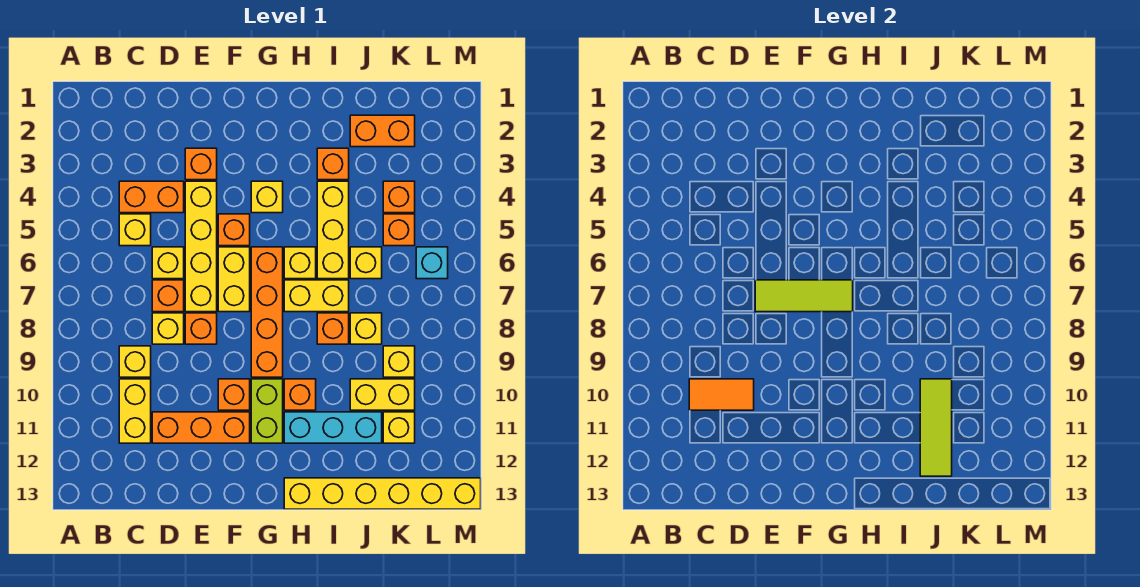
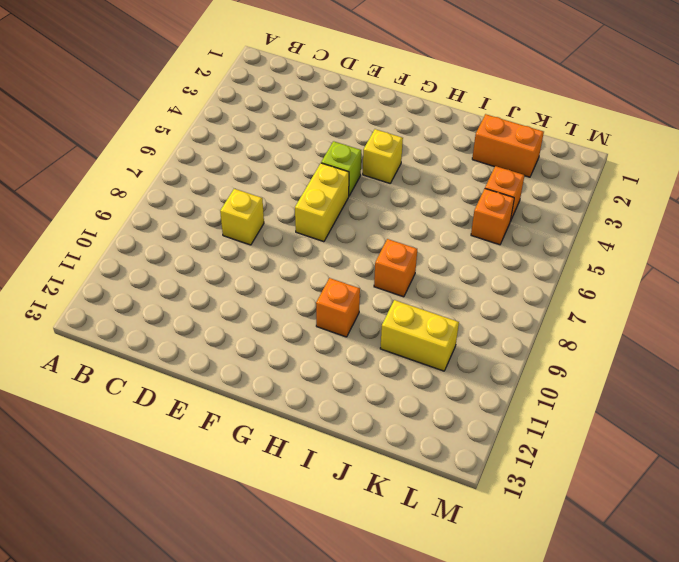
lime brick F5 level 1 -> orange brick F5 level 1
none -> orange brick C4:D4 level 1
none -> yellow brick C5 level 1
none -> yellow brick C9 level 1
none -> yellow brick C10:C11 level 1

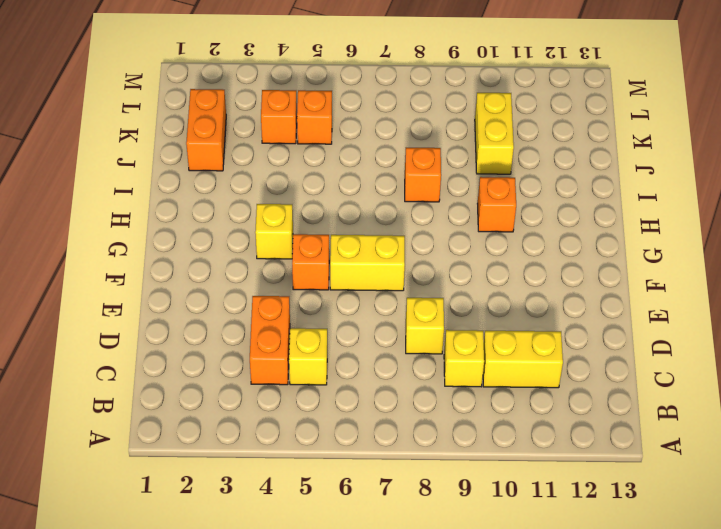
none -> yellow brick D6 level 1
none -> orange brick D7 level 1
none -> orange brick D11:F11 level 1
none -> orange brick E3 level 1

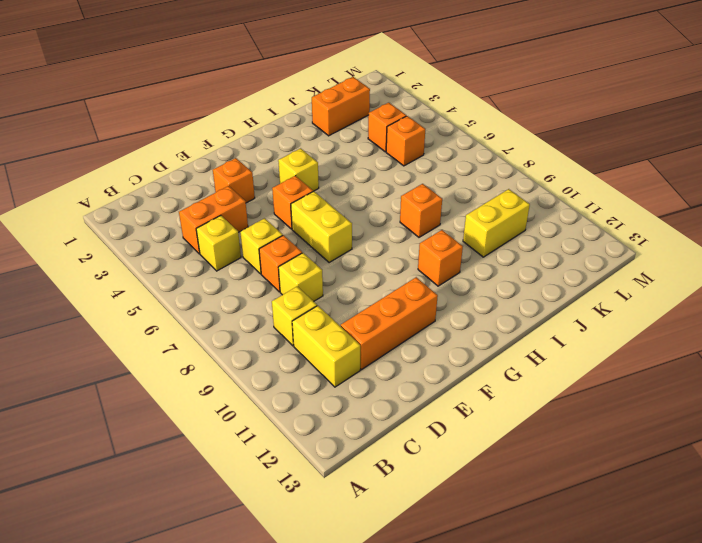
none -> yellow brick E4:E7 level 1
none -> orange brick E8 level 1
none -> orange brick F10 level 1
none -> orange brick G6:G9 level 1

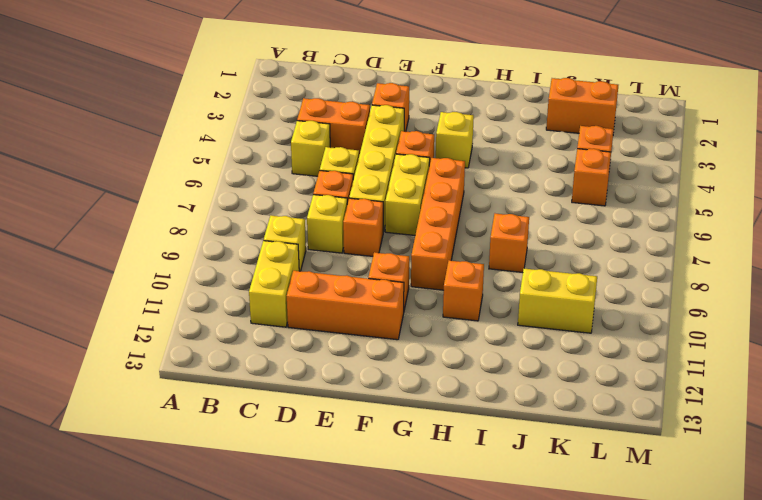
none -> lime brick G10:G11 level 1
none -> yellow brick H6 level 1
none -> yellow brick H7:I7 level 1
none -> cyan brick H11:J11 level 1

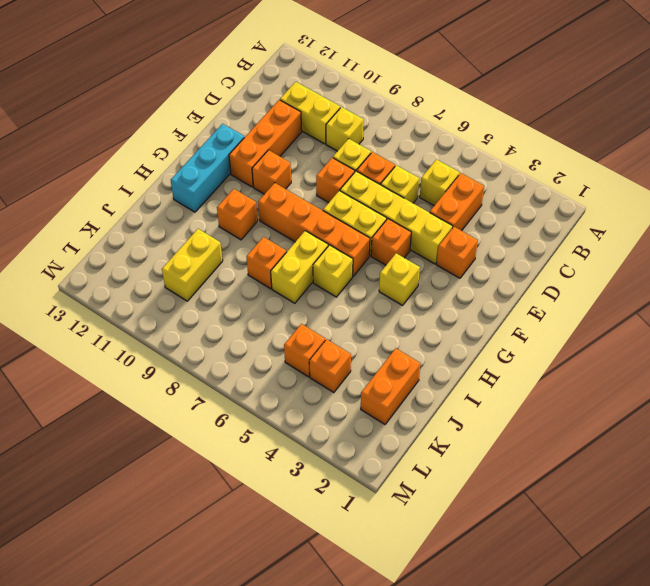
cyan brick F12:H12 level 1 -> cyan brick H11:J11 level 1
none -> lime brick G10:G11 level 1
none -> yellow brick H13:M13 level 1
none -> orange brick I3 level 1
none -> yellow brick I4:I6 level 1

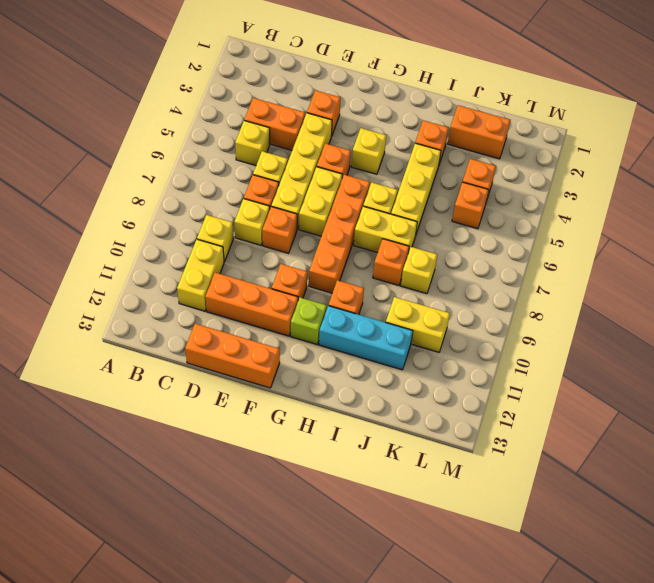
orange brick D13:F13 level 1 -> none
lime brick G11 level 1 -> lime brick G10:G11 level 1
none -> yellow brick H13:M13 level 1
none -> yellow brick J6 level 1
none -> yellow brick K9 level 1
none -> yellow brick K11 level 1

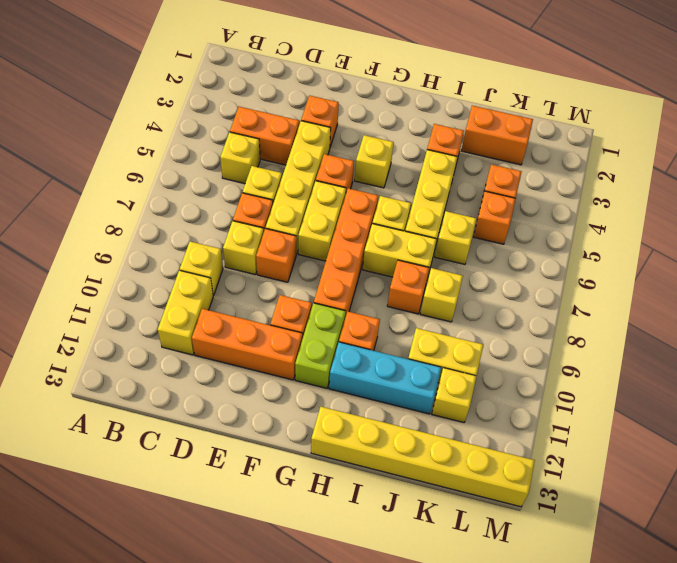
none -> yellow brick K9 level 1
none -> cyan brick L6 level 1
none -> orange tile C10:D10 level 2
none -> lime tile E7:G7 level 2

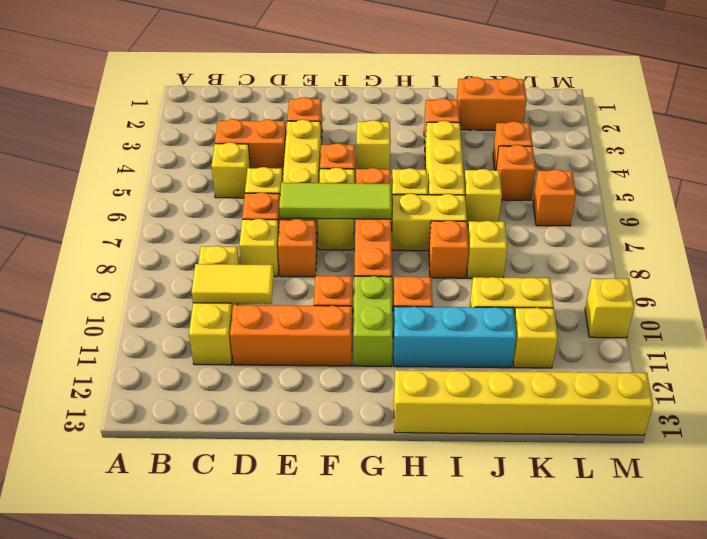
yellow tile C10:D10 level 2 -> orange tile C10:D10 level 2
orange brick L6 level 1 -> cyan brick L6 level 1
yellow brick M10 level 1 -> yellow brick K9 level 1
none -> lime tile J10:J12 level 2

